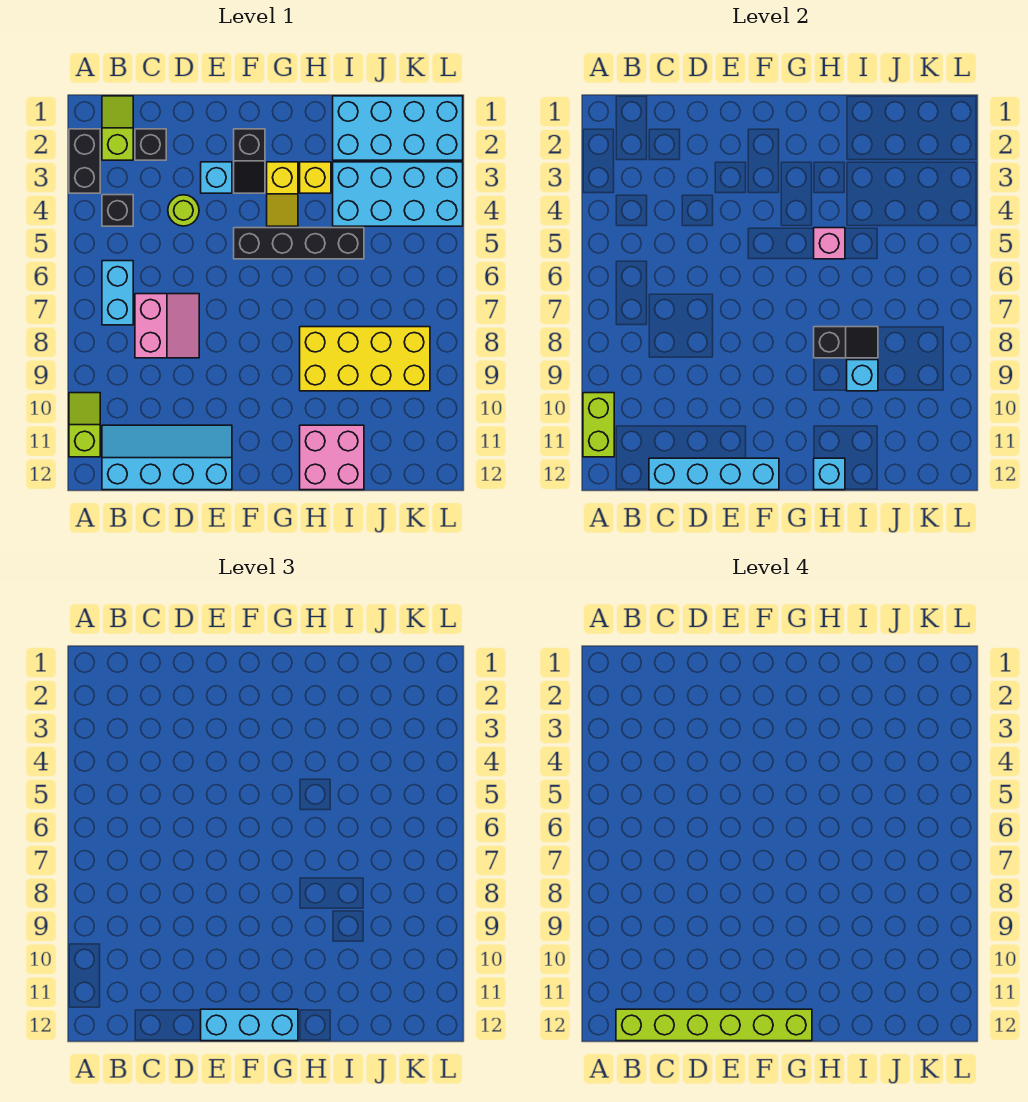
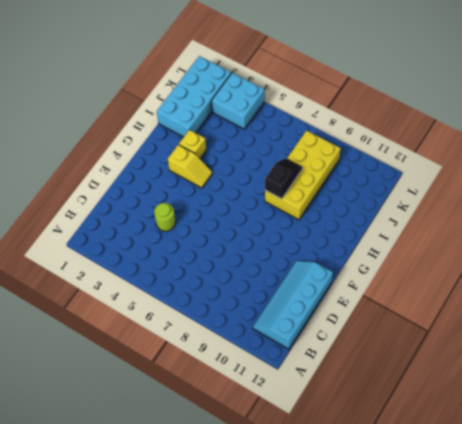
cyan brick K3:L4 level 1 -> cyan brick I3:L4 level 1
none -> black brick A2:A3 level 1
none -> lime slope A10:A11 level 1 top 11
none -> lime slope B1:B2 level 1 top 2

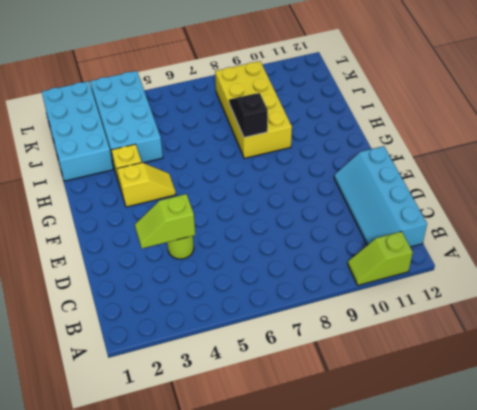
lime slope D3:D4 level 2 top 4 -> lime slope B1:B2 level 1 top 2
none -> black brick A2:A3 level 1
none -> black brick B4 level 1
none -> cyan brick B6:B7 level 1

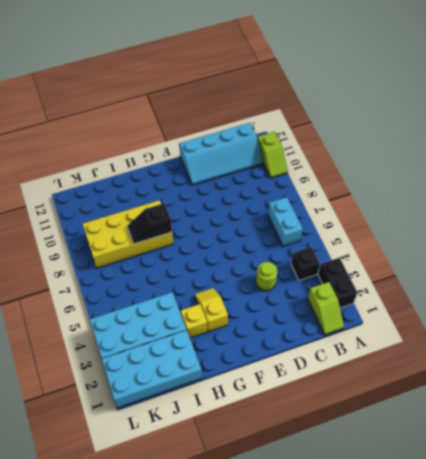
none -> black brick C2 level 1
none -> pink slope C7:D8 level 1 top C
none -> cyan brick E3 level 1

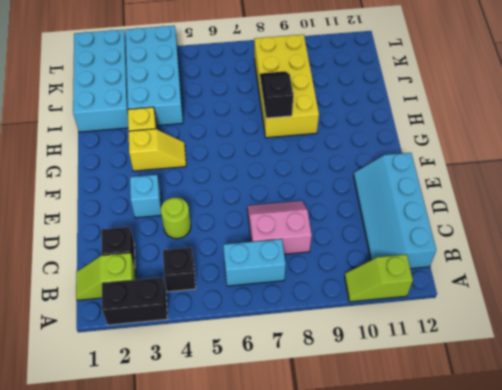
none -> black slope F2:F3 level 1 top 2
none -> black brick F5:I5 level 1
none -> pink brick H11:I12 level 1

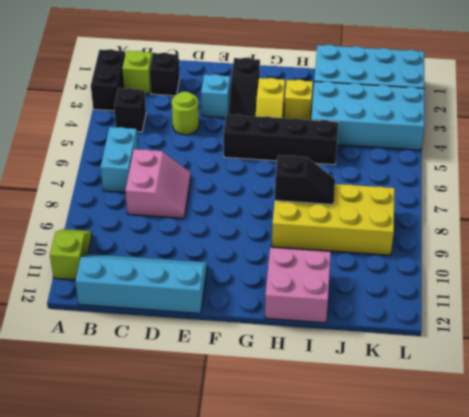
none -> lime brick A10:A11 level 2
none -> cyan brick C12:F12 level 2
none -> pink brick H5 level 2

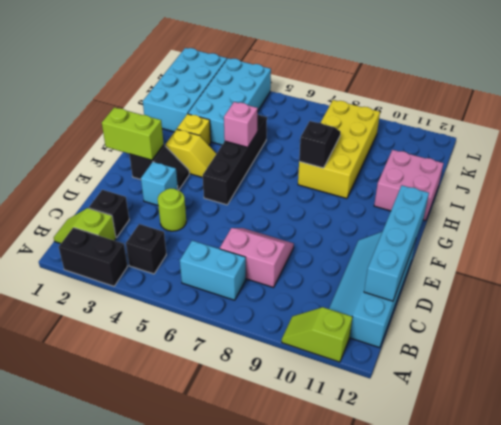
lime brick F1:F2 level 2 -> lime brick A10:A11 level 2
none -> cyan brick H12 level 2
none -> cyan brick I9 level 2
none -> cyan brick E12:G12 level 3

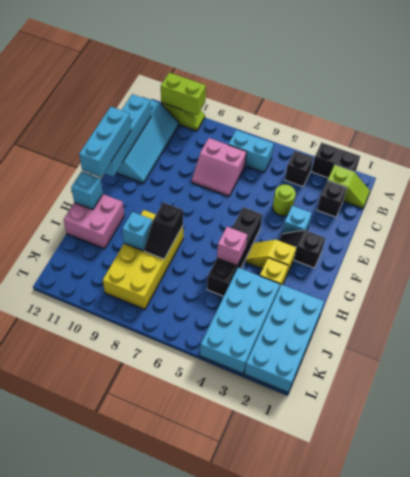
none -> lime brick B12:G12 level 4

